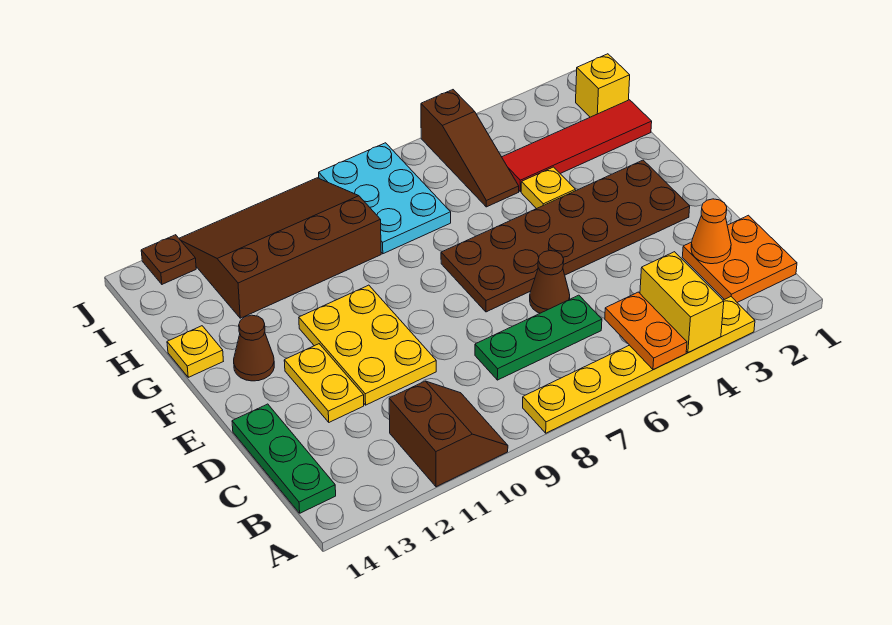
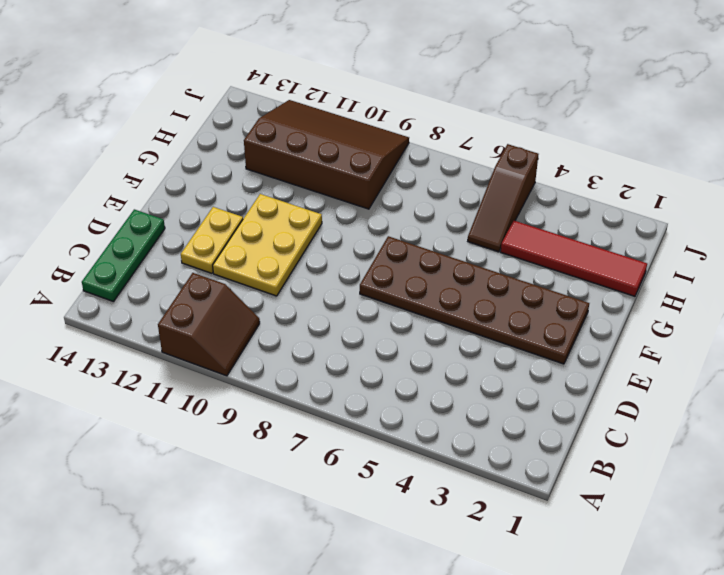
none -> yellow plate A3:A8 level 1
none -> orange plate B1:C2 level 1
none -> green plate C6:C8 level 1

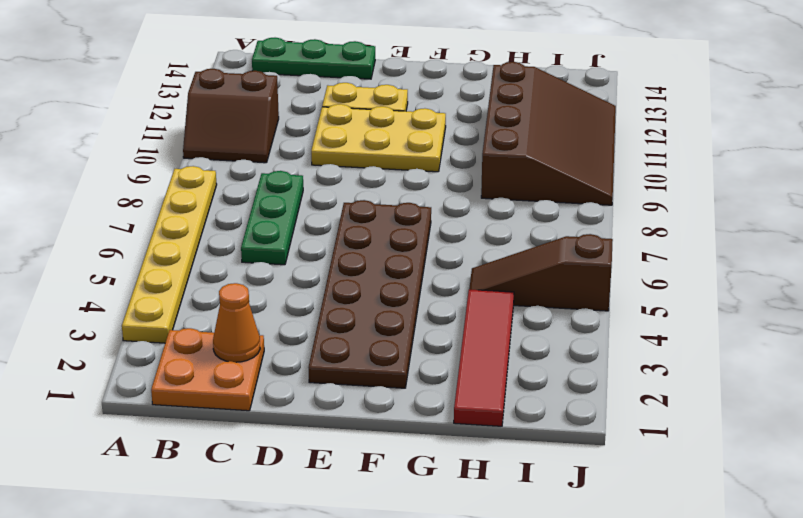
none -> brown cone D6 level 1
none -> brown cone F13 level 1
none -> yellow plate G4 level 1

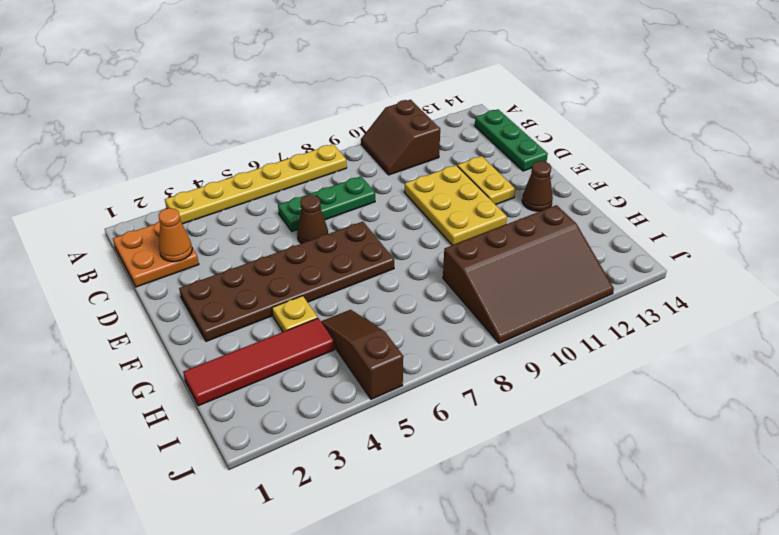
none -> yellow plate G14 level 1
none -> cyan plate H7:J8 level 1
none -> yellow brick I1 level 1

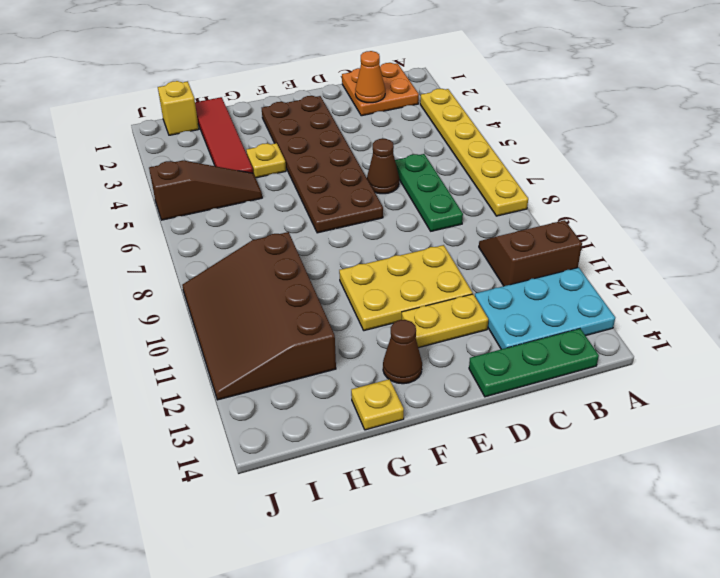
cyan plate A12:C13 level 1 -> cyan plate H7:J8 level 1
none -> brown plate J13 level 1
none -> yellow brick A4:B4 level 2
none -> orange plate A5:B5 level 2

